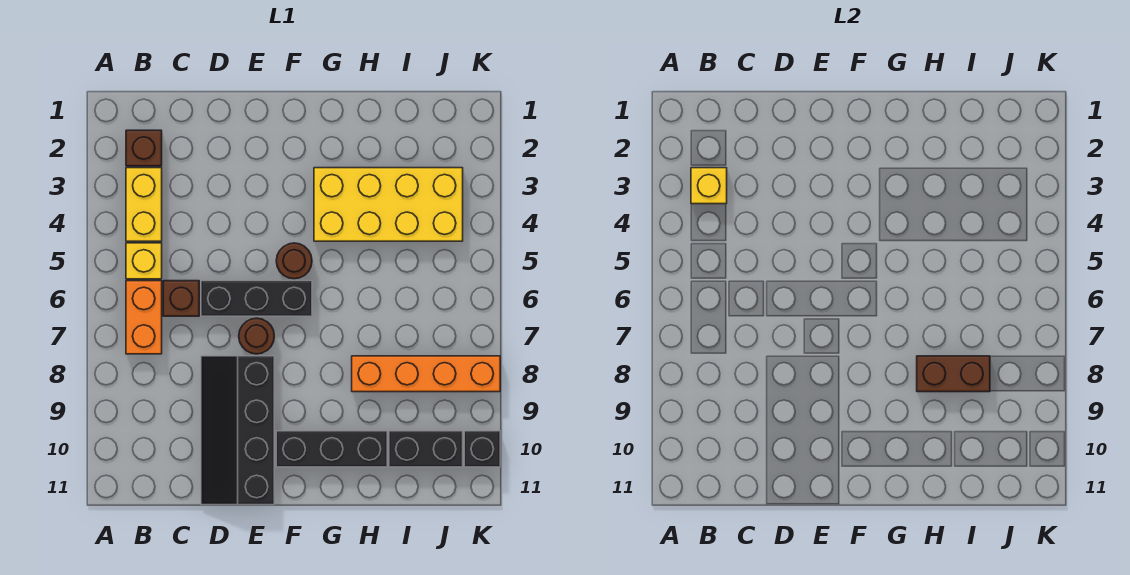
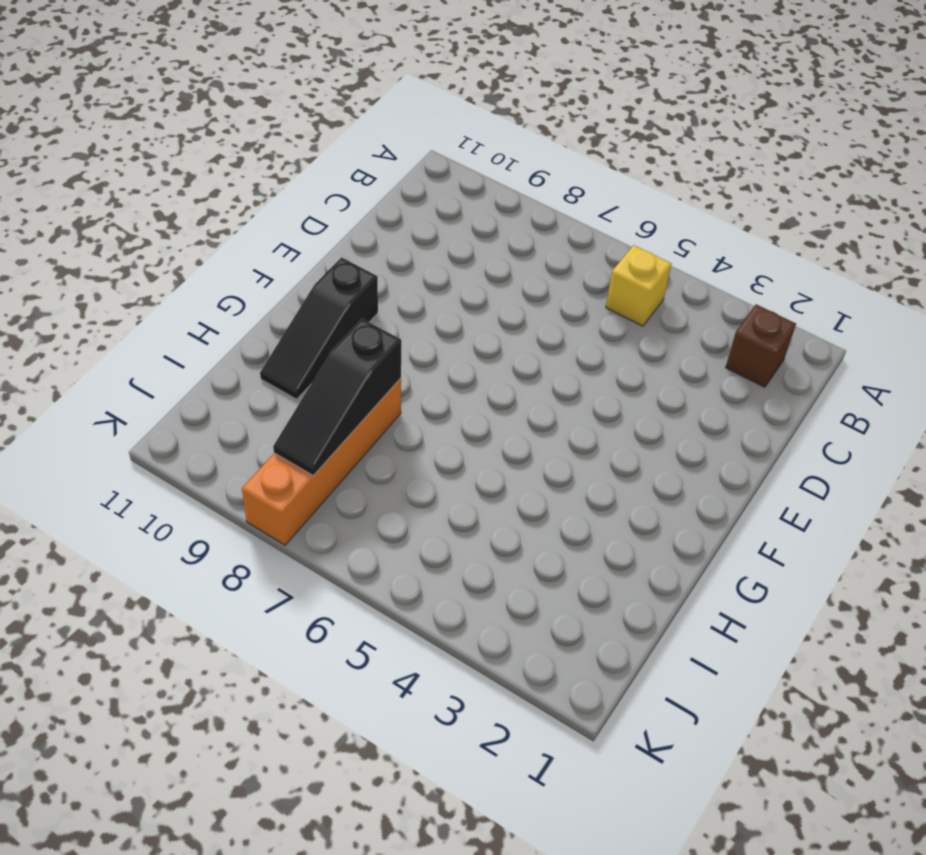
black slope F10:H10 level 1 top F -> black brick F10:H10 level 1
black slope H8:J8 level 2 top H -> brown brick H8:I8 level 2
none -> yellow brick B3:B4 level 1
none -> orange brick B6:B7 level 1
none -> brown brick C6 level 1

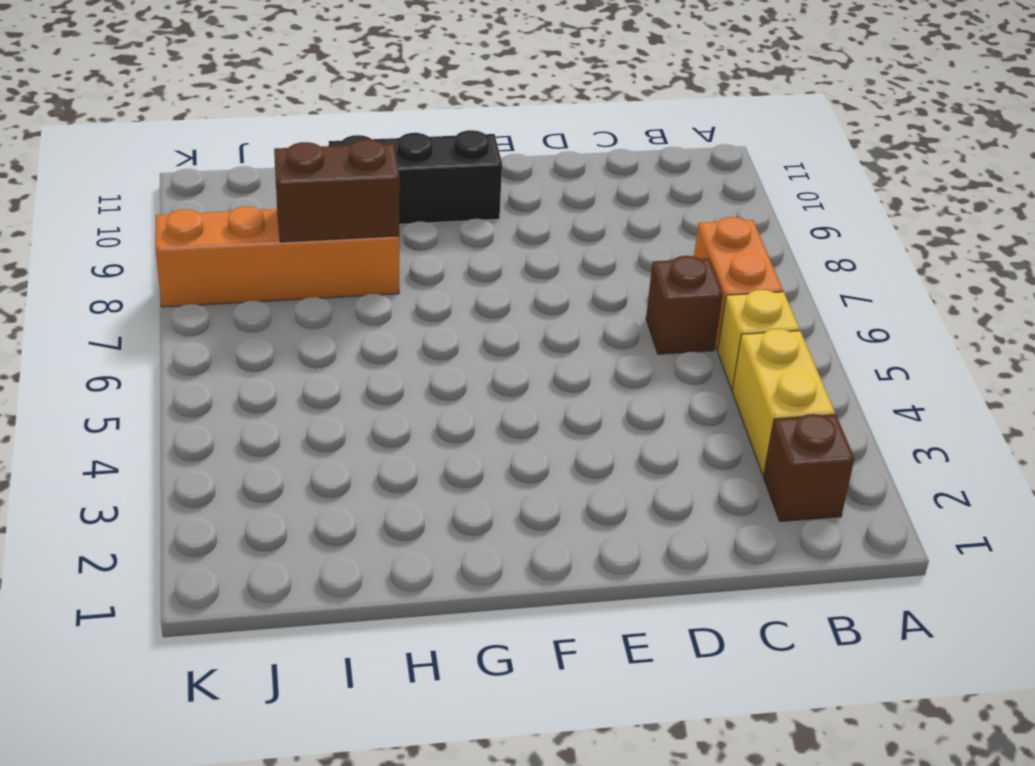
none -> black brick D6:F6 level 1
none -> black slope D8:E11 level 1 top E
none -> brown round brick E7 level 1

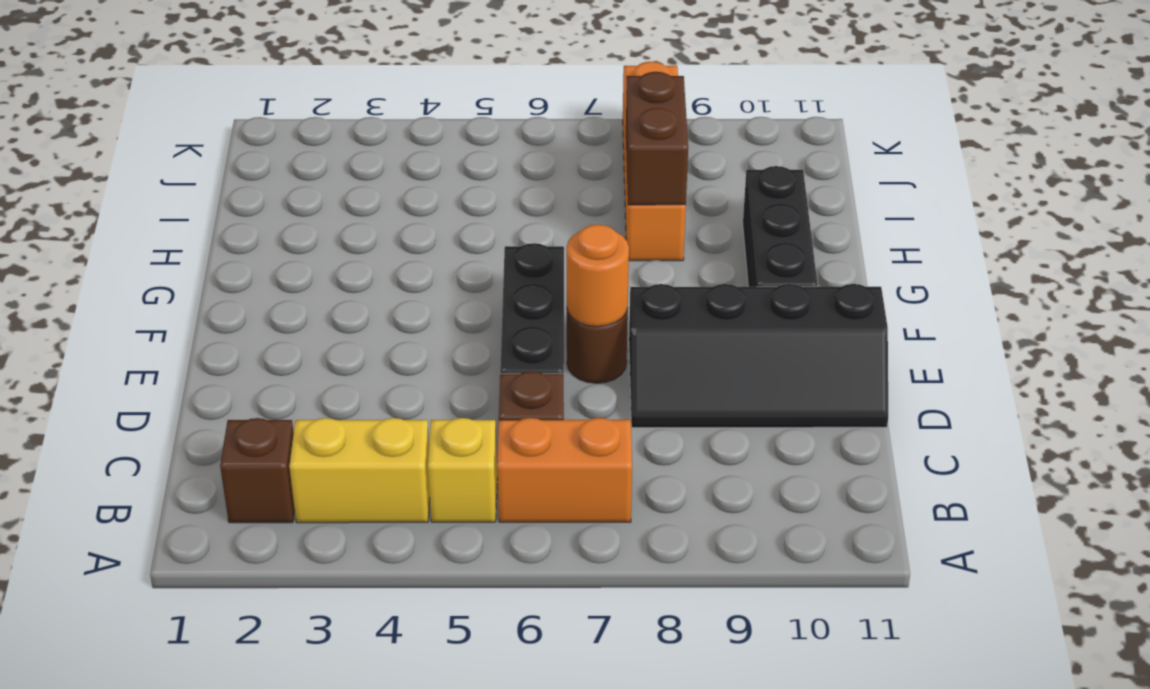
orange round brick E7 level 2 -> none
none -> brown round brick F5 level 1
none -> yellow brick G3:J4 level 1
none -> black brick I10:J10 level 1

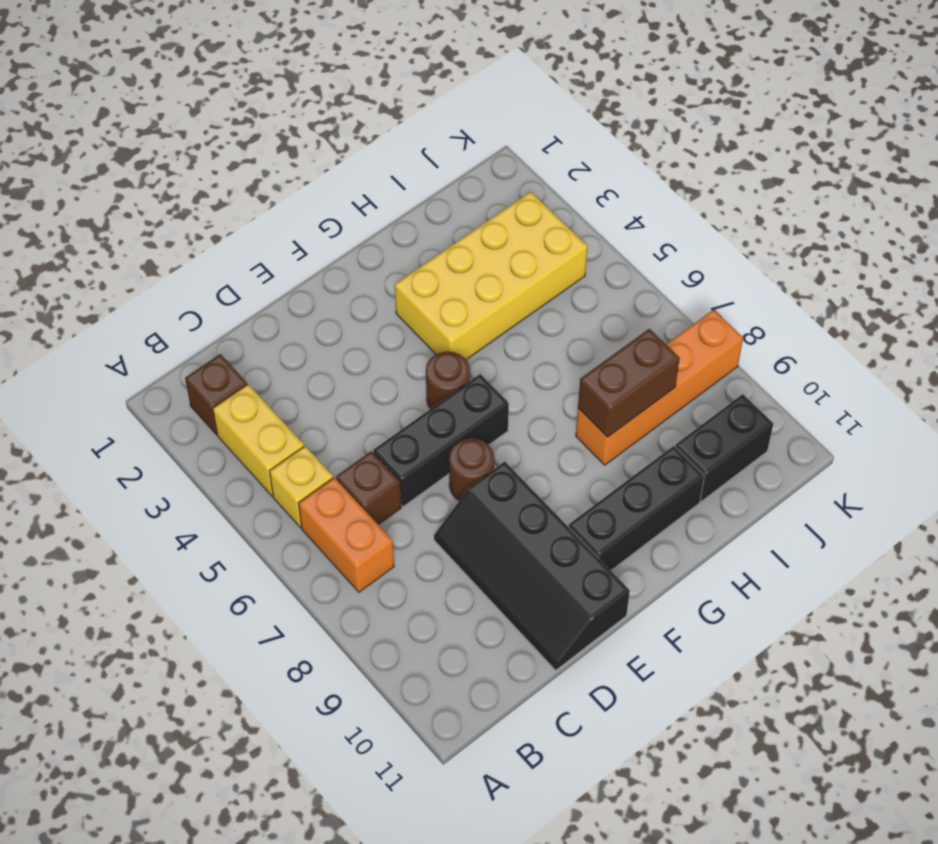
none -> black brick K10 level 1
none -> yellow brick B3 level 2

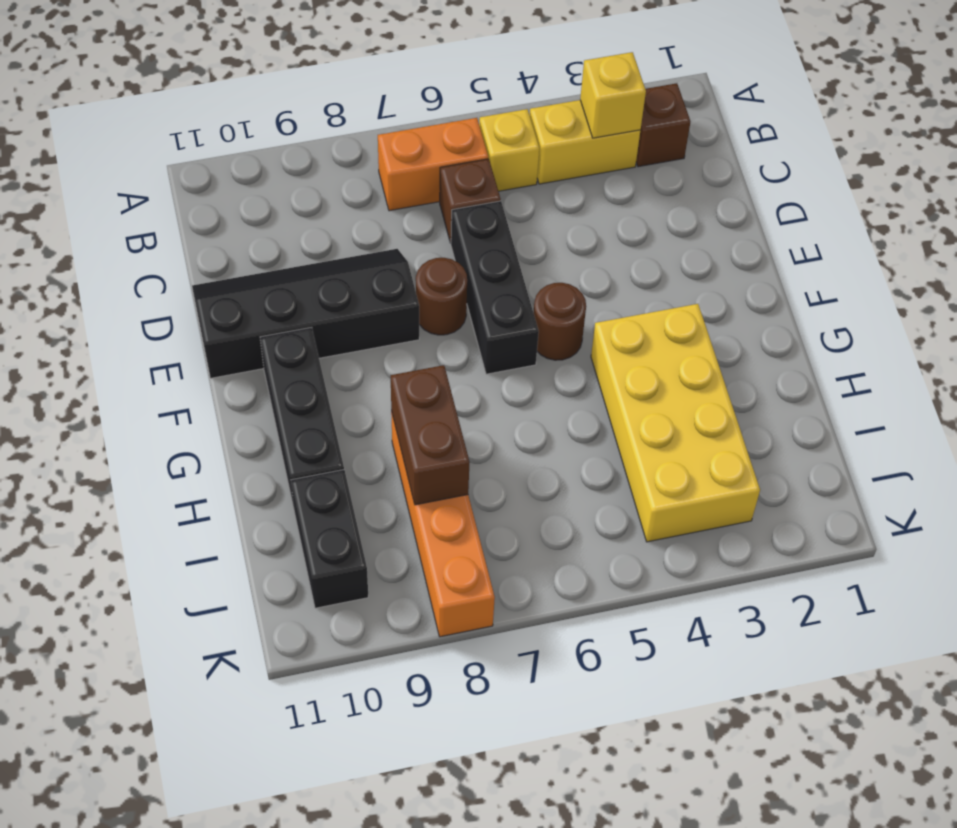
none -> black brick K10 level 1

